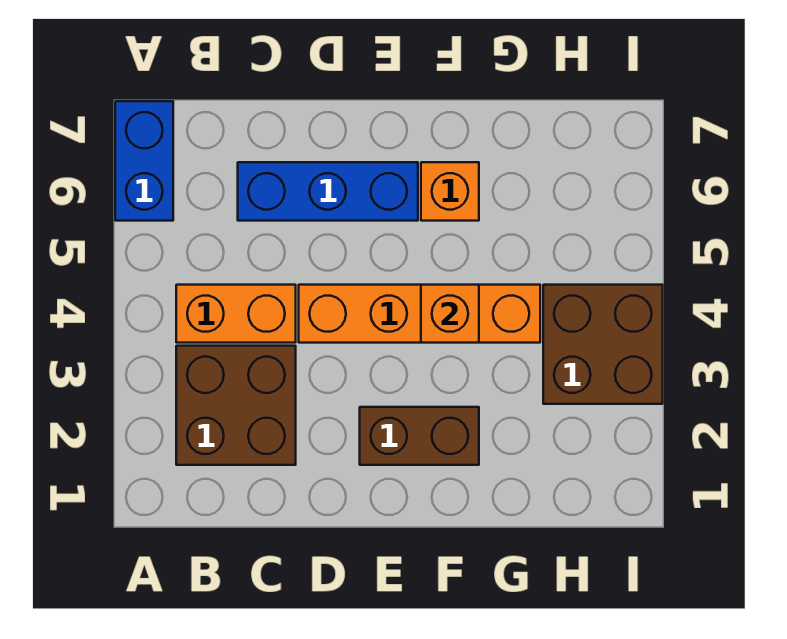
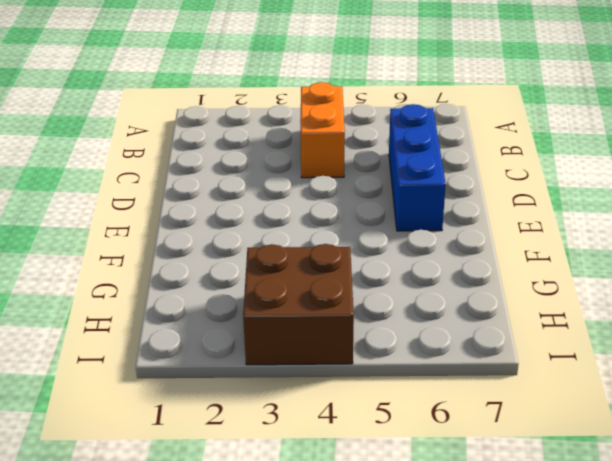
none -> blue brick A6:A7 level 1
none -> brown brick B2:C3 level 1

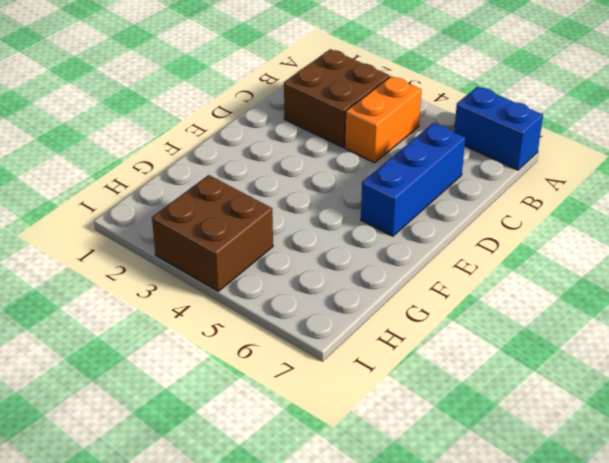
none -> orange brick D4:G4 level 1
none -> brown brick E2:F2 level 1

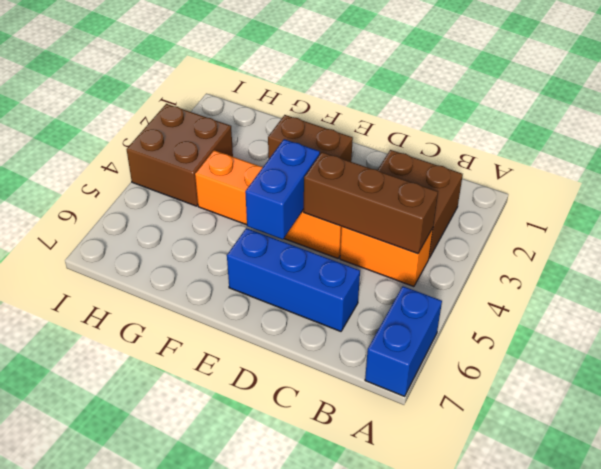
brown brick B4:D4 level 2 -> none
blue brick E4:E5 level 2 -> none
none -> orange brick F6 level 1
none -> orange brick F4 level 2

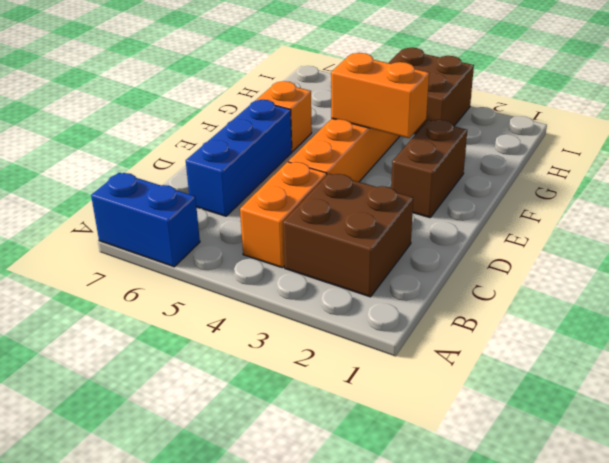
orange brick F3:F4 level 2 -> orange brick F4 level 2

